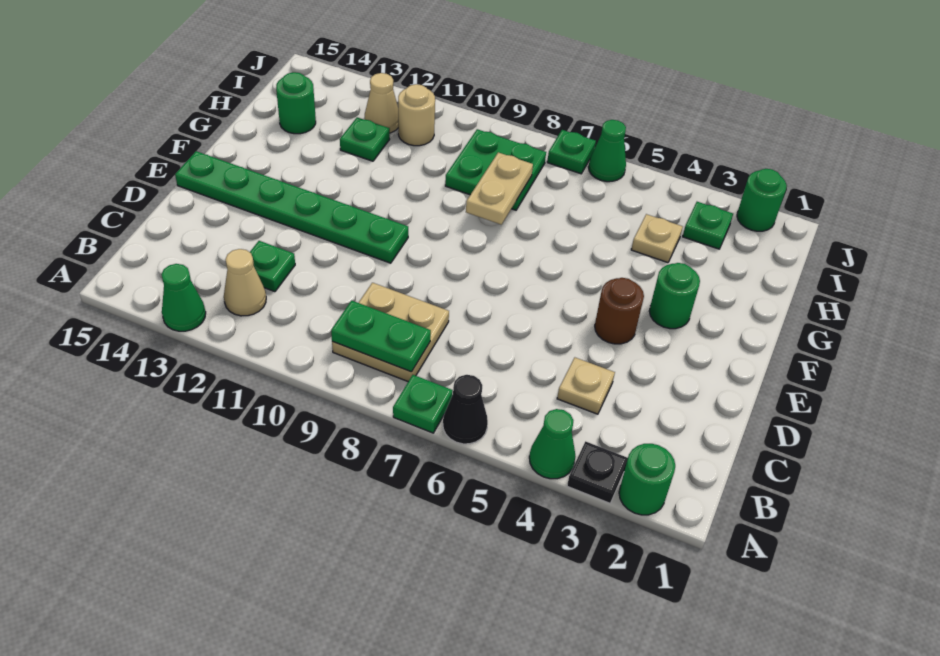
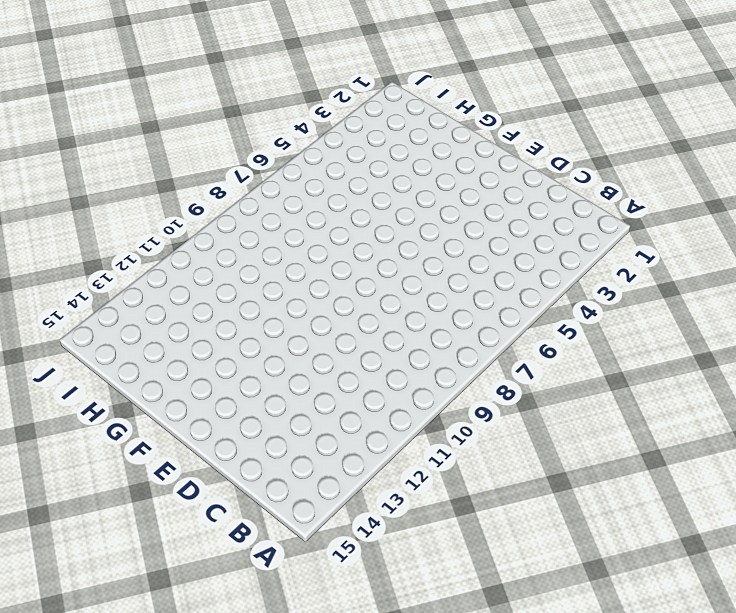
none -> green round brick A2 level 1
none -> black plate A3 level 1
none -> green cone A4 level 1

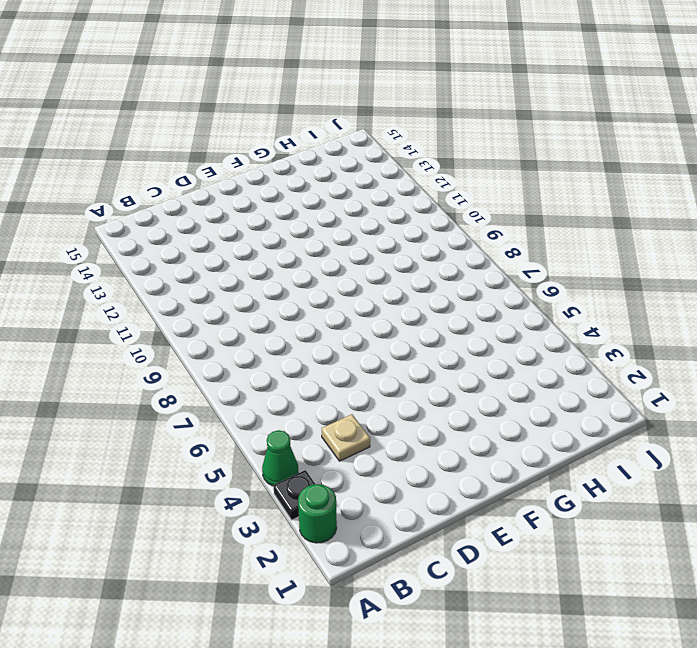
none -> black cone A6 level 1
none -> green plate A7 level 1
none -> green cone A13 level 1

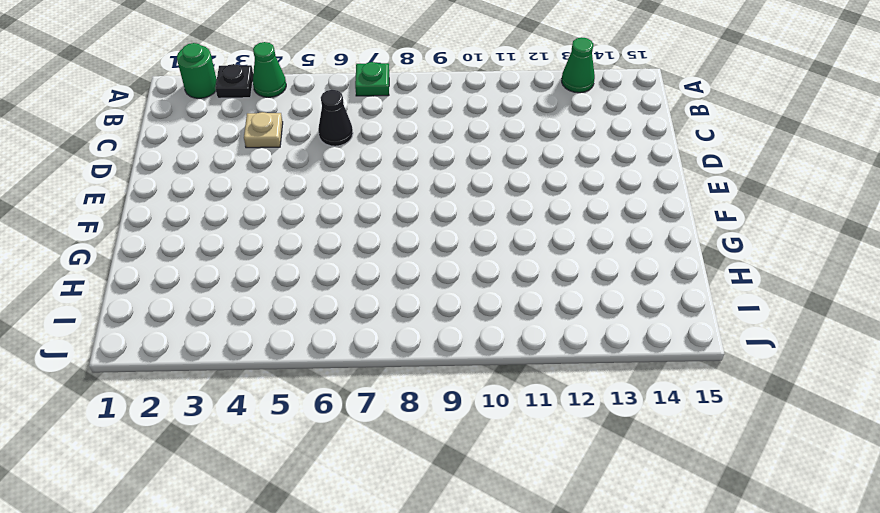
black cone C6 level 1 -> black cone A6 level 1
none -> tan plate B8:C9 level 1
none -> tan cone B12 level 1
none -> green plate C12 level 1

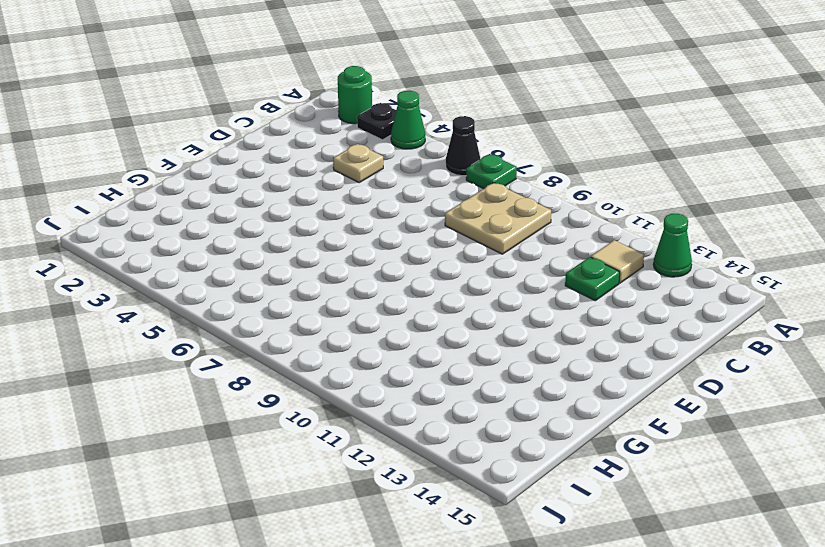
tan tile B12 level 1 -> tan cone B12 level 1
none -> brown round brick E4 level 1
none -> green plate E10:E15 level 1
none -> green round brick F3 level 1

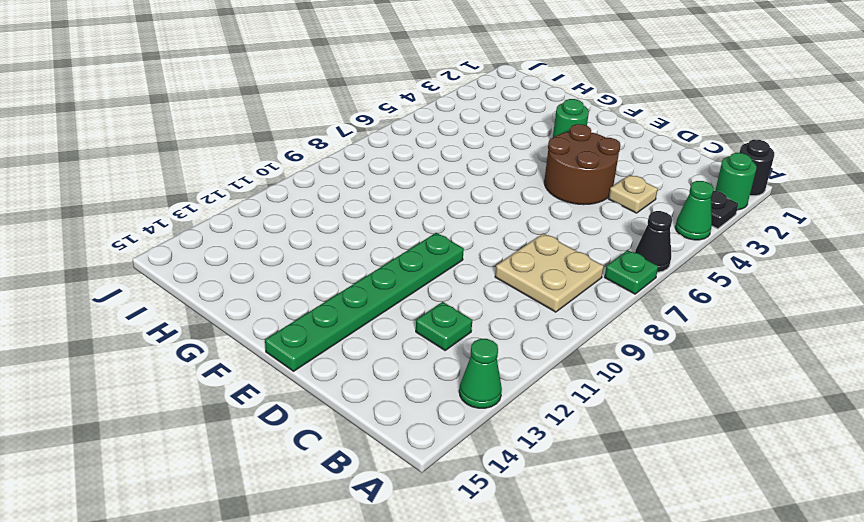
black round brick A1 level 1 -> none
brown round brick D4:E5 level 1 -> brown round brick E4 level 1
none -> tan cone B12 level 1
none -> tan plate H4 level 1
none -> green plate H8:I9 level 1

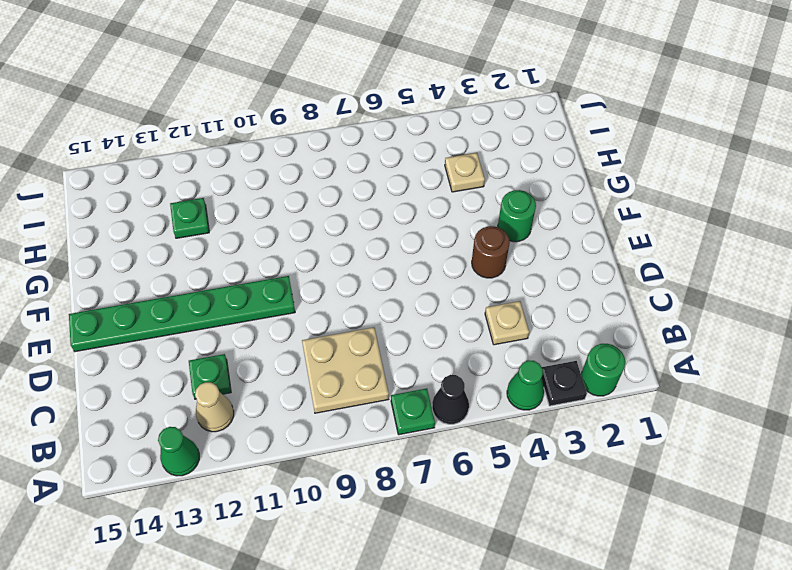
none -> green plate H8:I9 level 1
none -> green round brick H14 level 1
none -> green plate I3 level 1

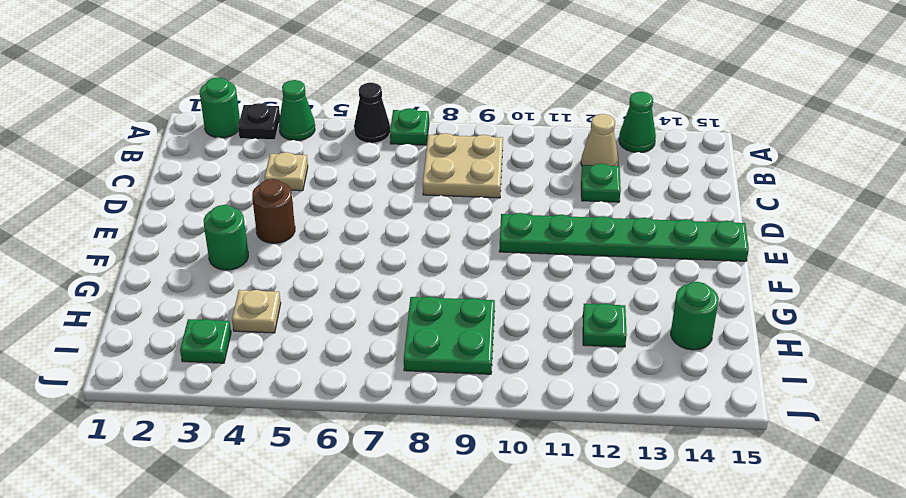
none -> tan round brick I11 level 1
none -> tan cone I12 level 1
none -> green round brick J2 level 1

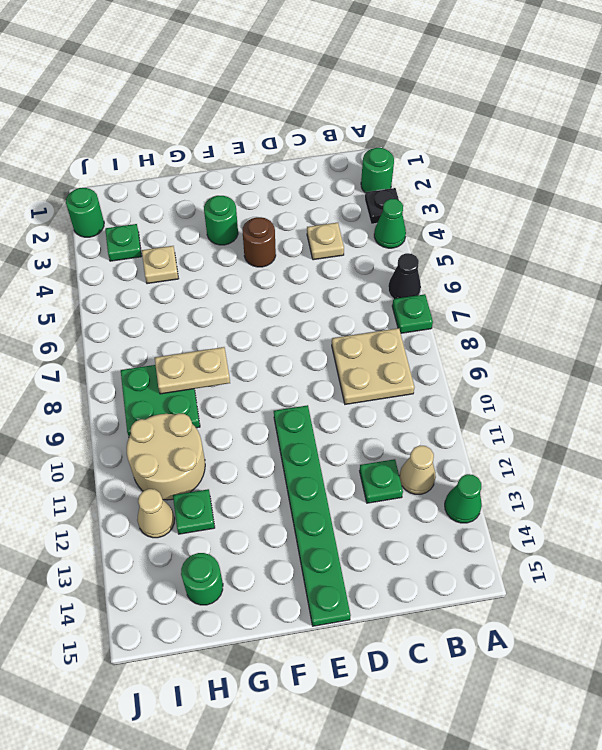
tan round brick H10:I11 level 1 -> tan round brick I11 level 1
none -> green cone J6 level 1
none -> green plate J7 level 1
none -> green plate B8:B9 level 2

